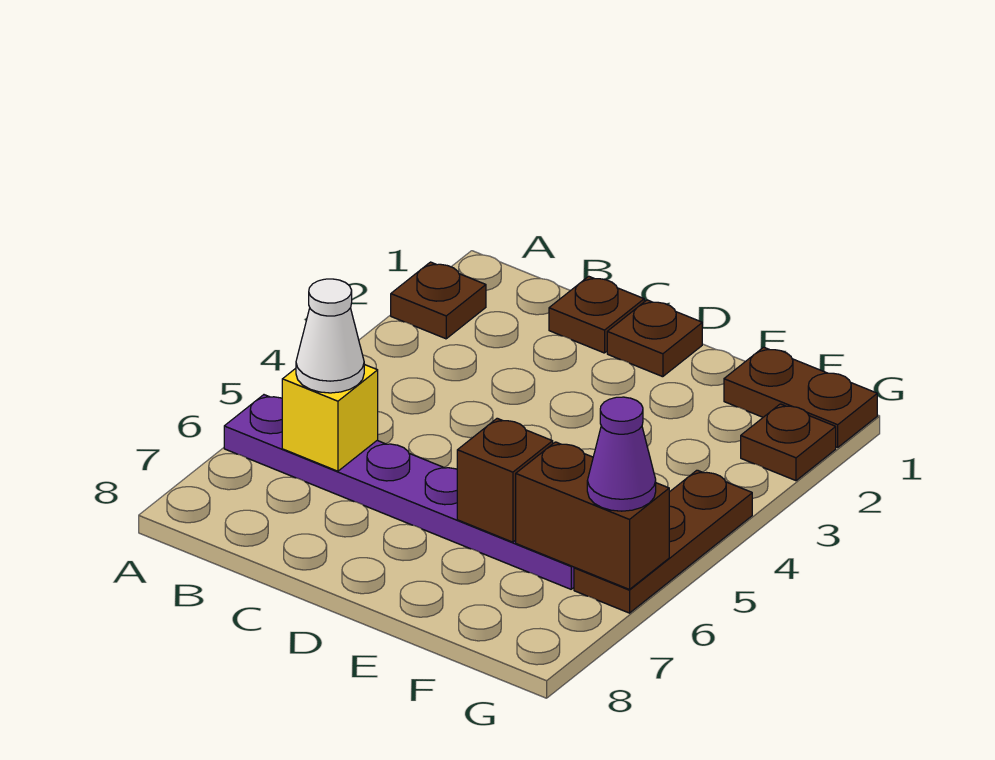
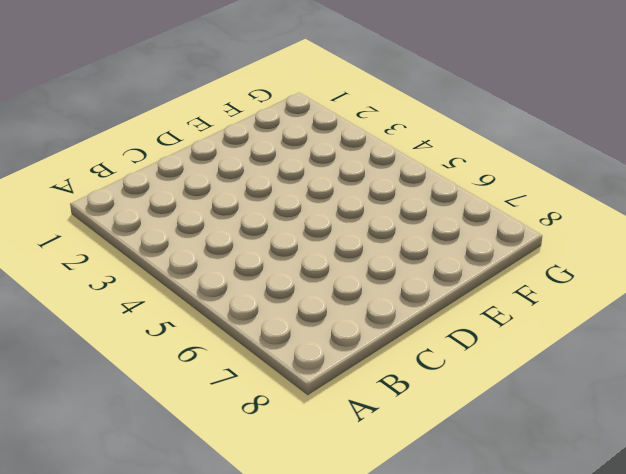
none -> brown plate A2 level 1
none -> purple plate A6:F6 level 1
none -> brown plate C1 level 1

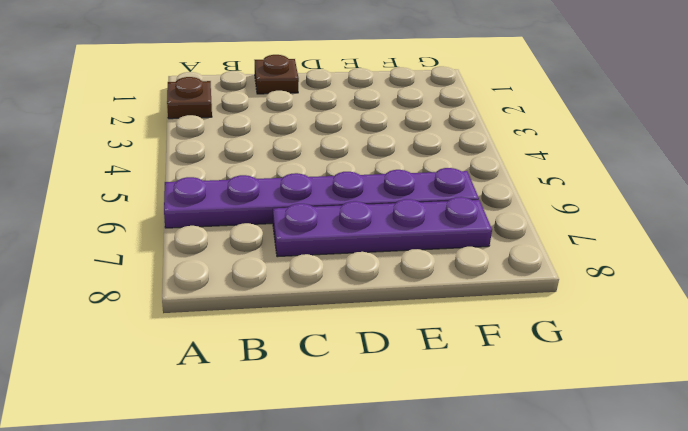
purple plate C7:F7 level 1 -> none
none -> brown plate D1 level 1
none -> brown plate F1:G1 level 1
none -> brown plate G2 level 1

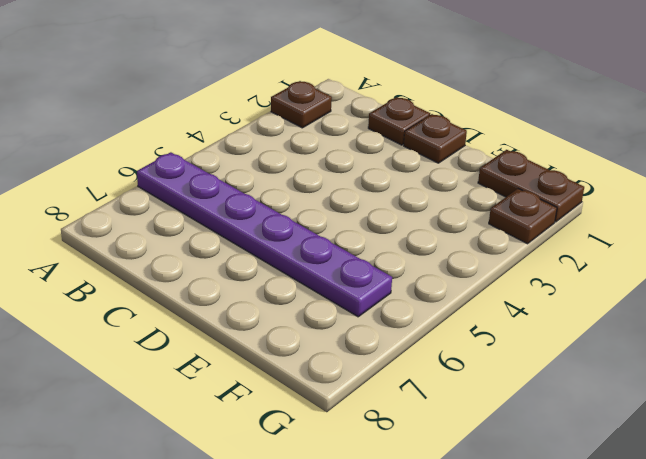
none -> brown plate G4:G6 level 1
none -> yellow brick B6 level 2
none -> brown brick E6 level 2

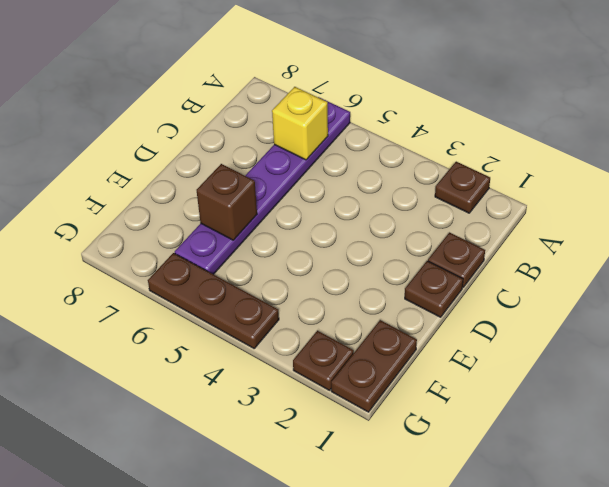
none -> brown brick F6:G6 level 2
none -> white cone B6 level 3
none -> purple cone G6 level 3

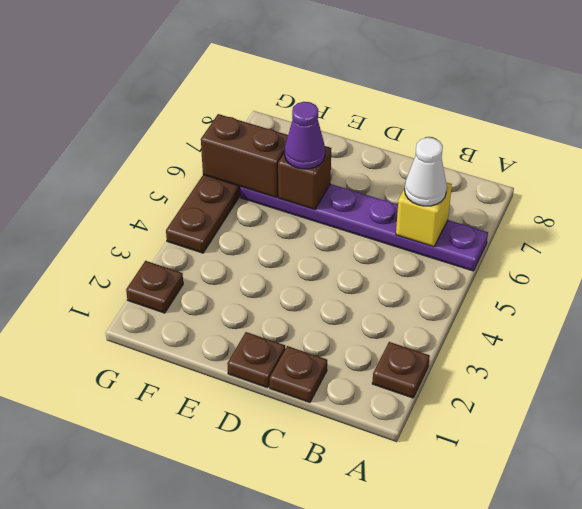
purple cone E6 level 3 -> purple cone G6 level 3
none -> brown plate F1:G1 level 1

